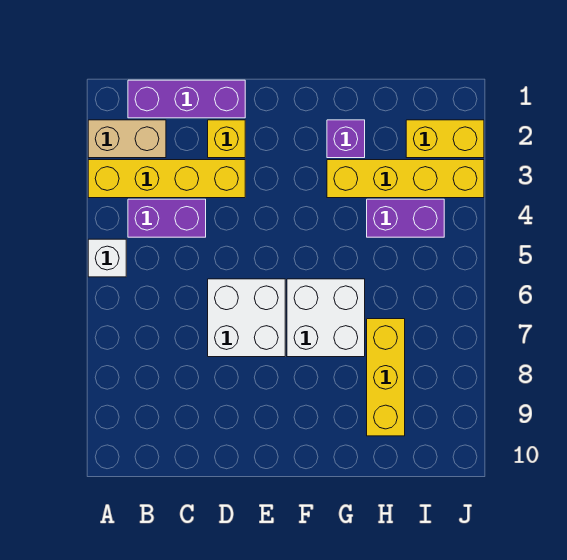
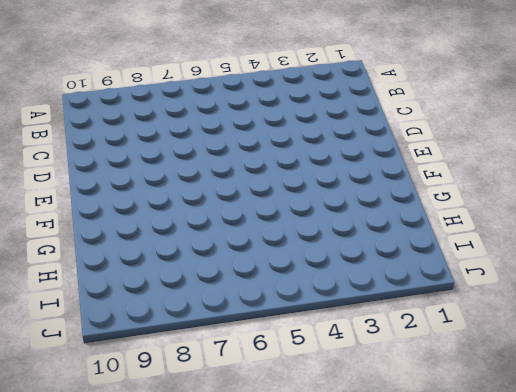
none -> tan brick A2:B2 level 1
none -> yellow brick A3:D3 level 1
none -> white brick A5 level 1

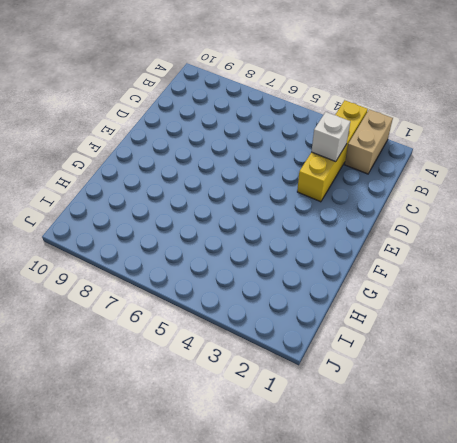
white brick C3 level 2 -> white brick A5 level 1
none -> purple brick B1:D1 level 1
none -> purple brick B4:C4 level 1
none -> yellow brick D2 level 1

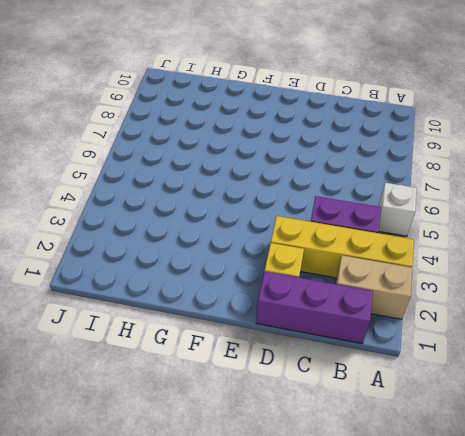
none -> white brick D6:E7 level 1
none -> white brick F6:G7 level 1
none -> purple brick G2 level 1

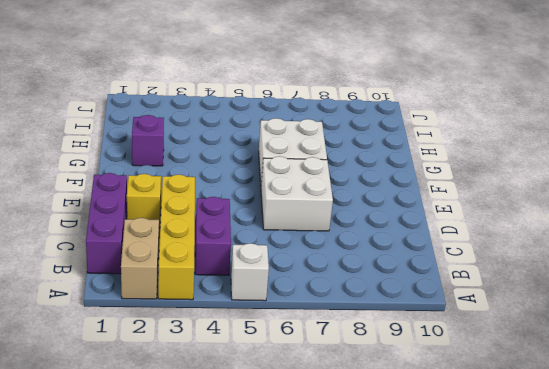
none -> yellow brick G3:J3 level 1
none -> purple brick H4:I4 level 1
none -> yellow brick H7:H9 level 1

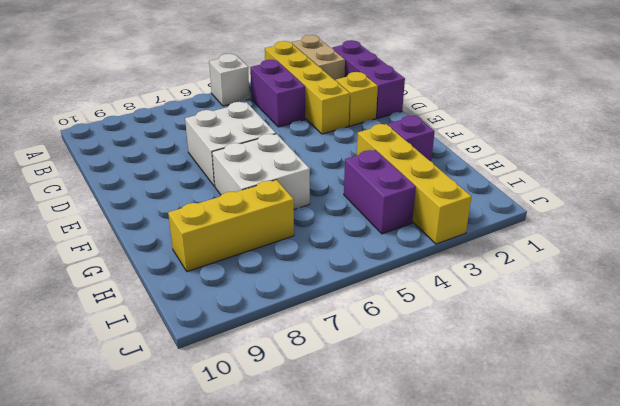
none -> yellow brick I2:J2 level 1

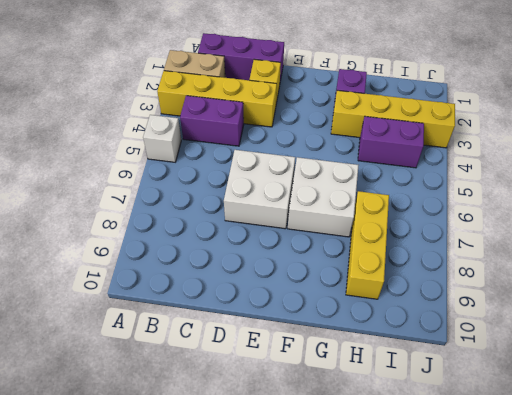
none -> yellow brick I2:J2 level 1

